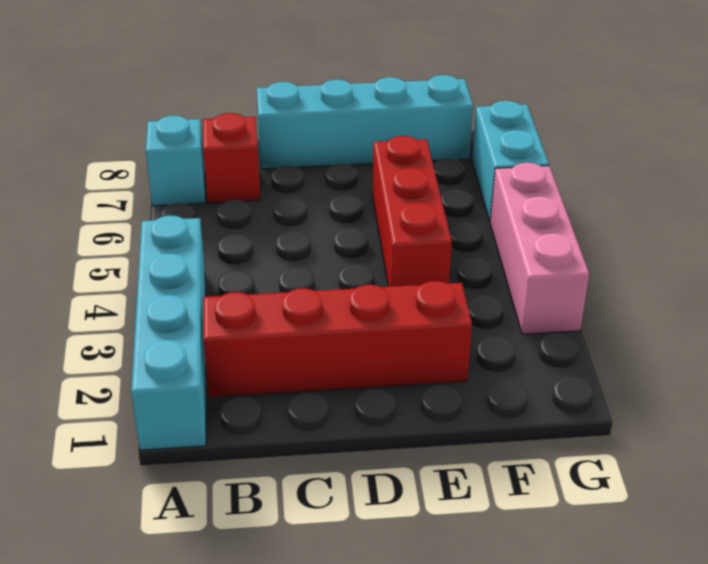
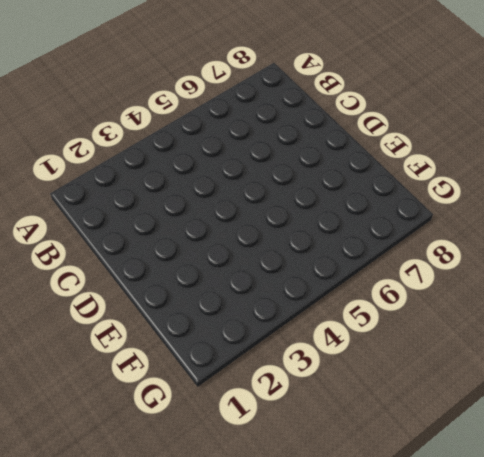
none -> cyan brick A1:A4 level 1
none -> cyan brick A7 level 1

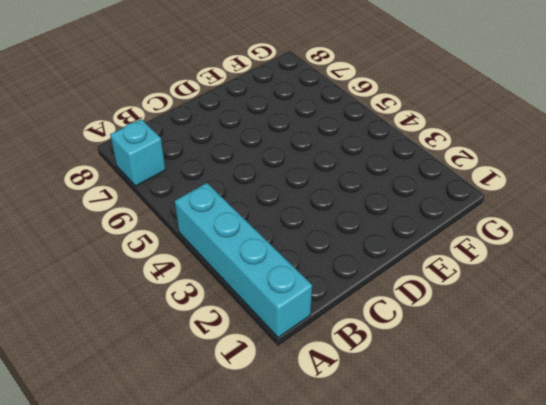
none -> red brick B2:E2 level 1
none -> red brick B7 level 1

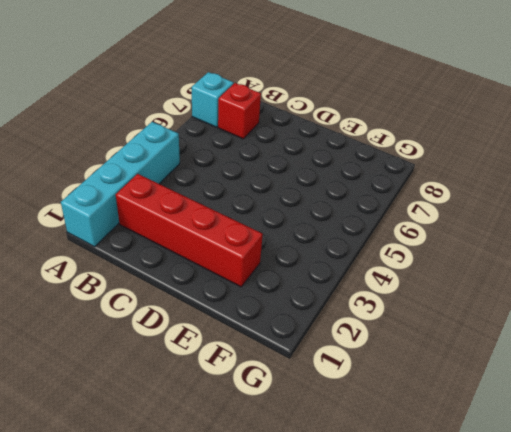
none -> cyan brick C8:F8 level 1
none -> red brick E4:E6 level 1

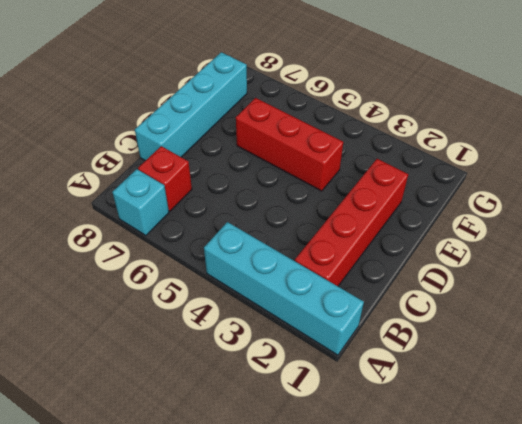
none -> pink brick G3:G5 level 1
none -> cyan brick G6:G7 level 1

